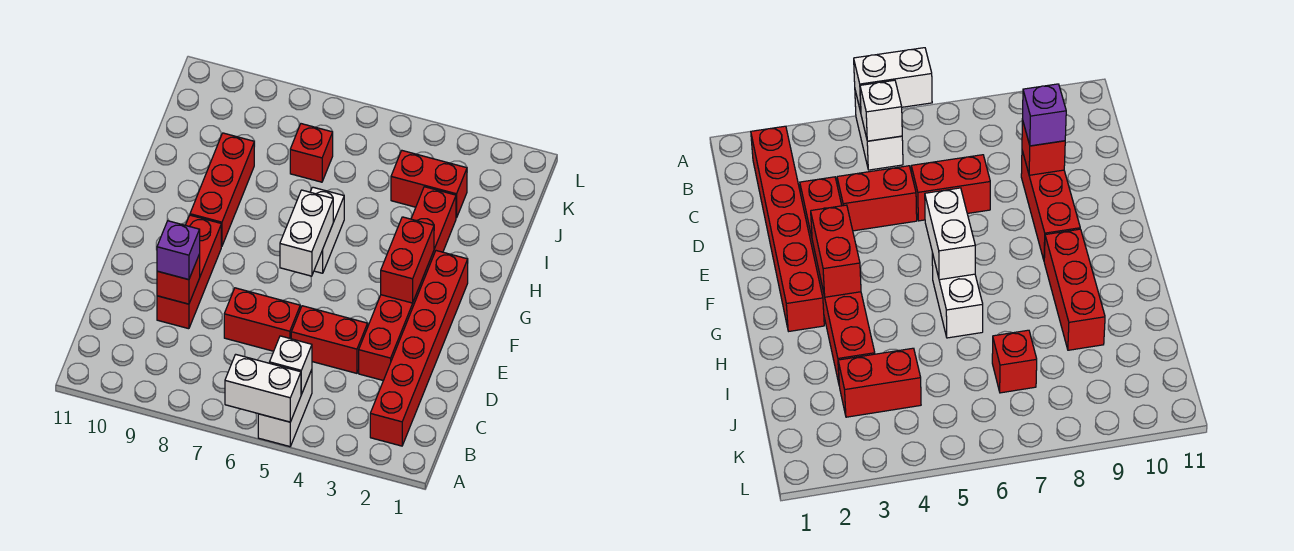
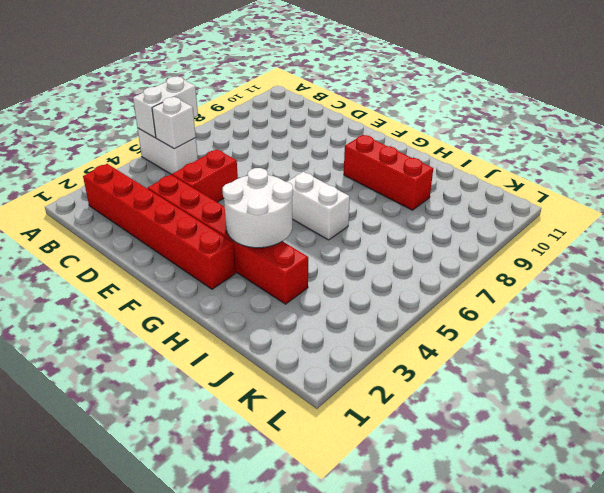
white round brick G3:H4 level 2 -> red brick F3:G3 level 2
none -> red brick D6:D7 level 1
none -> red brick D9:F9 level 1
none -> red brick J3:J4 level 1

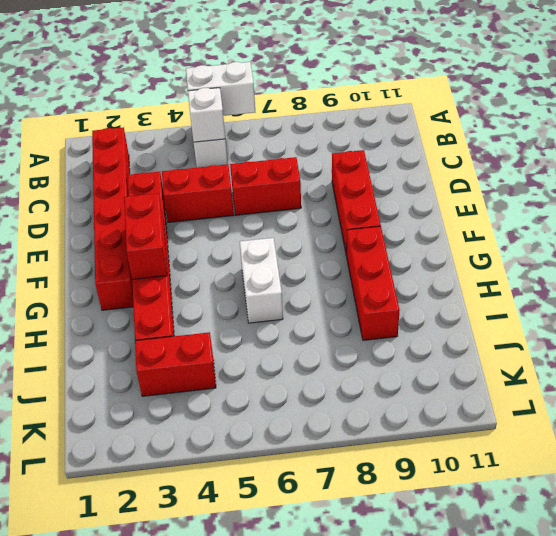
none -> red brick J7 level 1
none -> red brick D9 level 2
none -> white brick F6:G6 level 2

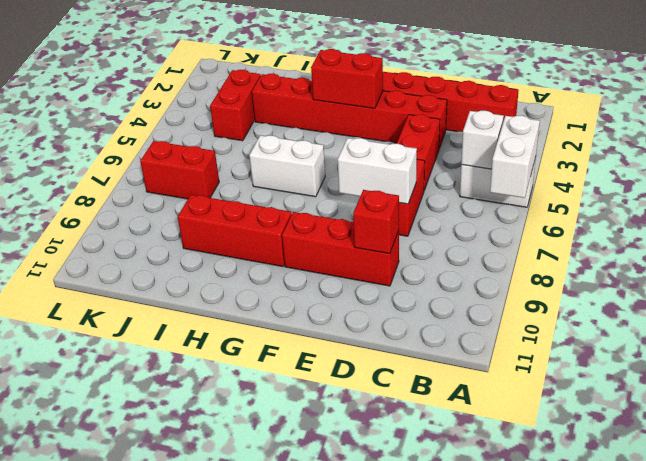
white brick D7:E7 level 2 -> white brick F6:G6 level 2
red brick J7:K7 level 1 -> red brick J7 level 1
none -> purple brick D9 level 3

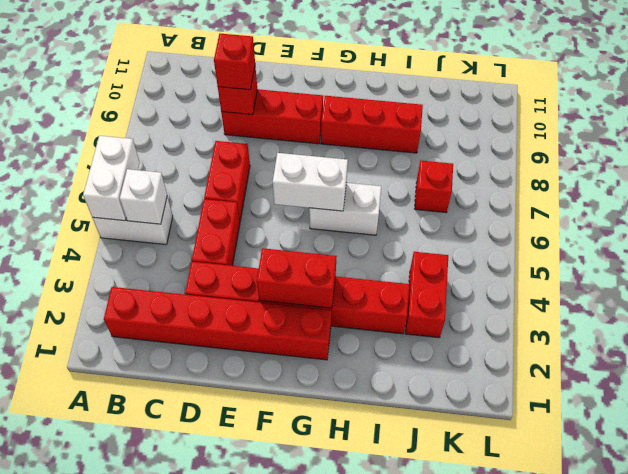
red brick D9 level 3 -> purple brick D9 level 3

